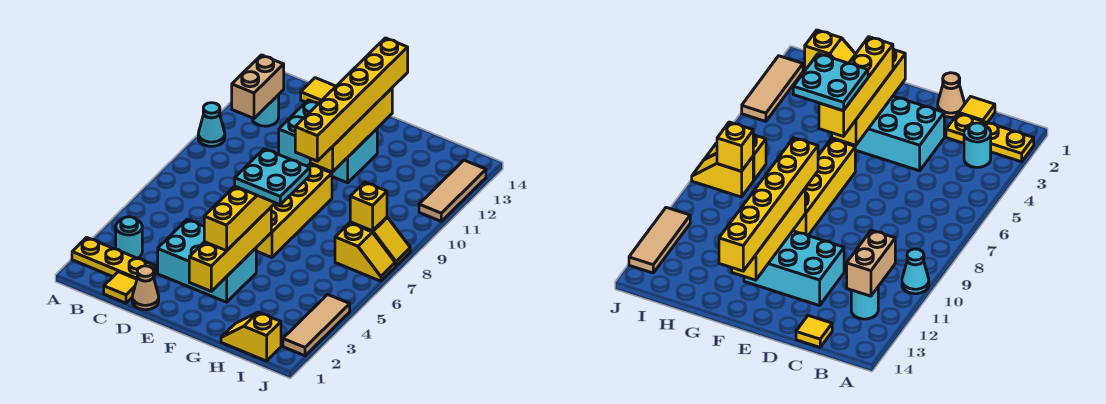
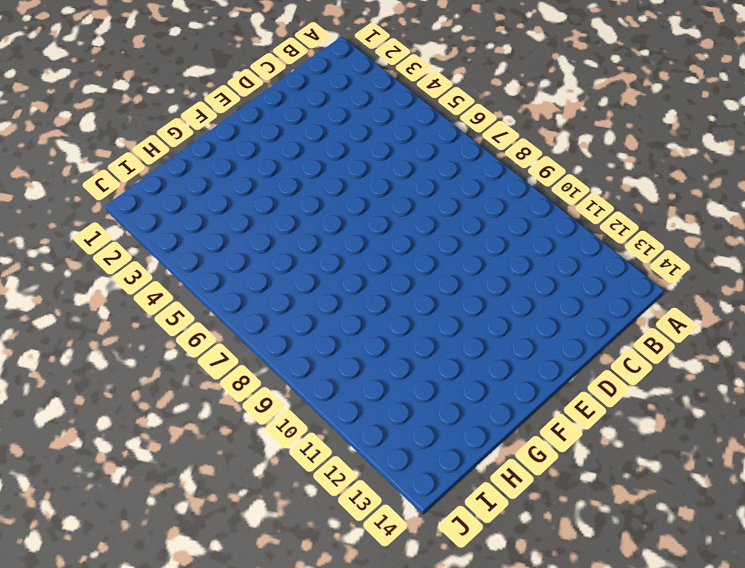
none -> yellow plate A2:C2 level 1
none -> cyan cone A10 level 1
none -> cyan round brick B3 level 1

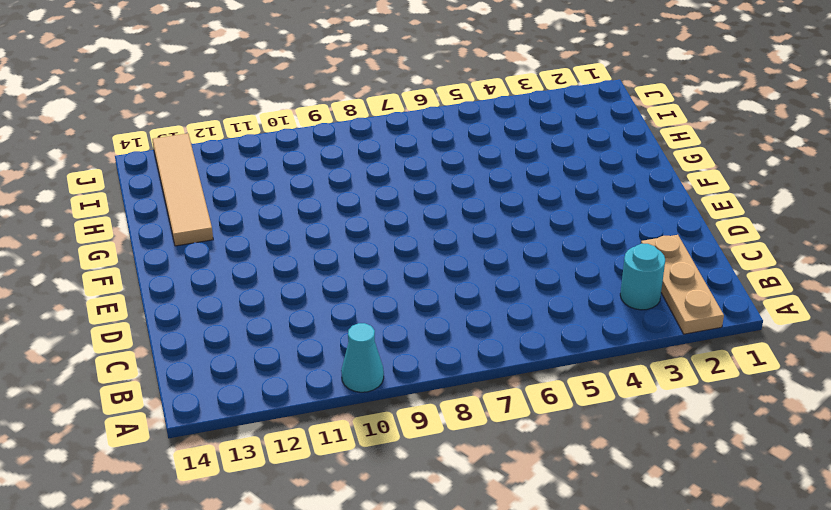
tan plate A2:C2 level 1 -> yellow plate A2:C2 level 1
tan tile G13:J13 level 1 -> tan tile J11:J13 level 1
none -> cyan round brick B12 level 1
none -> yellow tile C1 level 1
none -> yellow tile C14 level 1

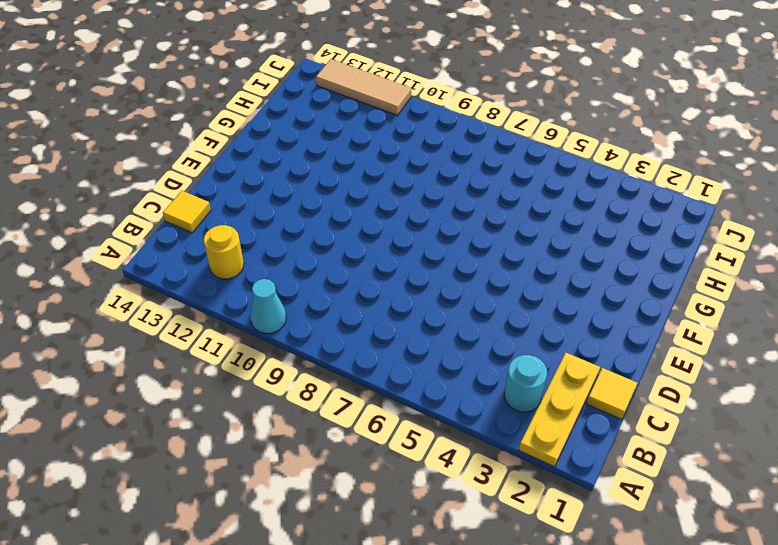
yellow round brick B12 level 1 -> cyan round brick B12 level 1
none -> tan cone D1 level 1
none -> cyan brick D3:F4 level 1
none -> cyan brick D11:F12 level 1

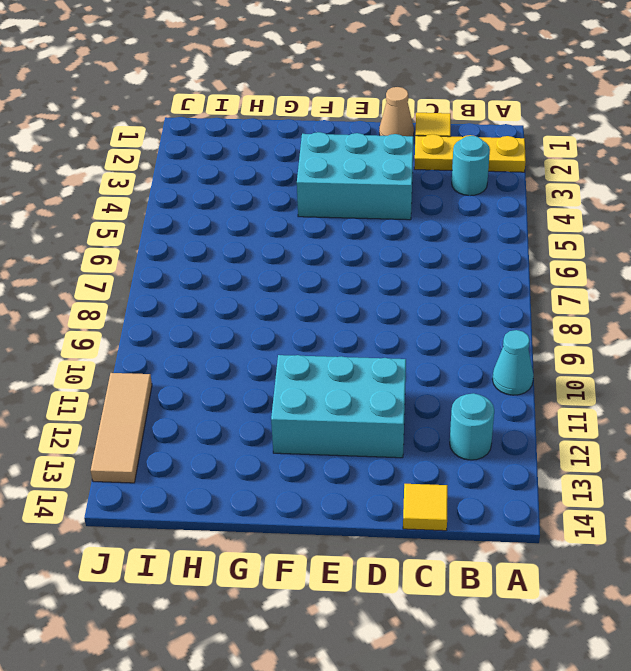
none -> yellow brick F6:F9 level 1
none -> yellow slope H1:I1 level 1 top I
none -> yellow slope I7:J7 level 1 top I

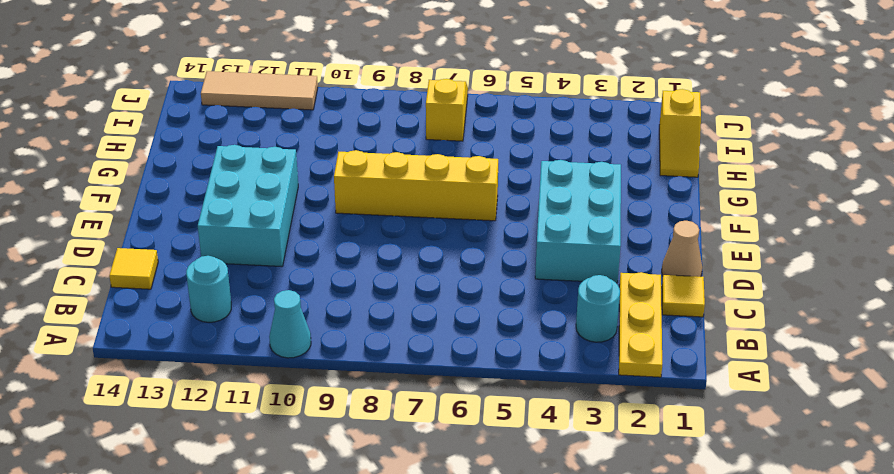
none -> yellow slope I8:J8 level 1 top I
none -> tan tile J2:J4 level 1
none -> tan brick B11:B12 level 2

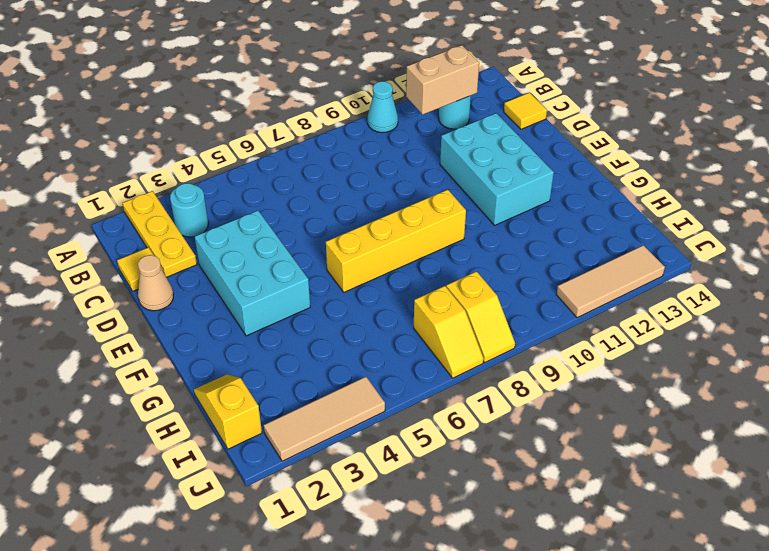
none -> yellow brick F2:F5 level 2
none -> yellow brick F10:F13 level 2
none -> yellow brick I8 level 2

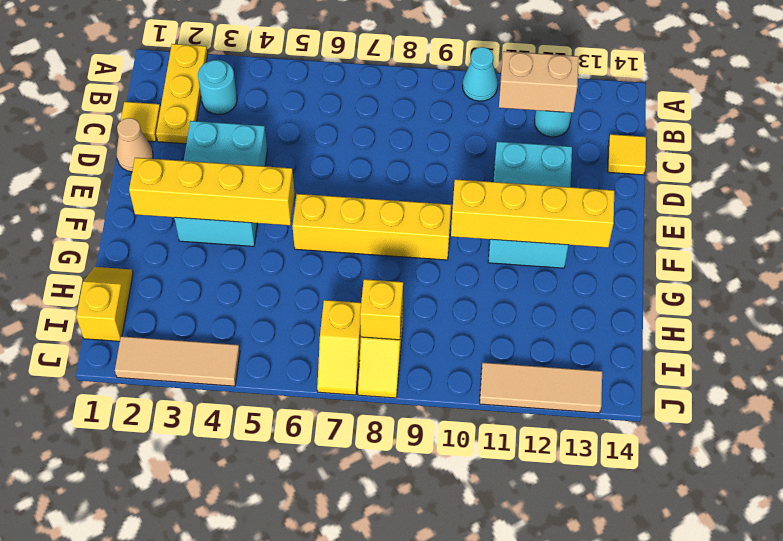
none -> yellow brick F3:F6 level 3
none -> yellow brick F9:F14 level 3
none -> cyan plate F5:G6 level 4

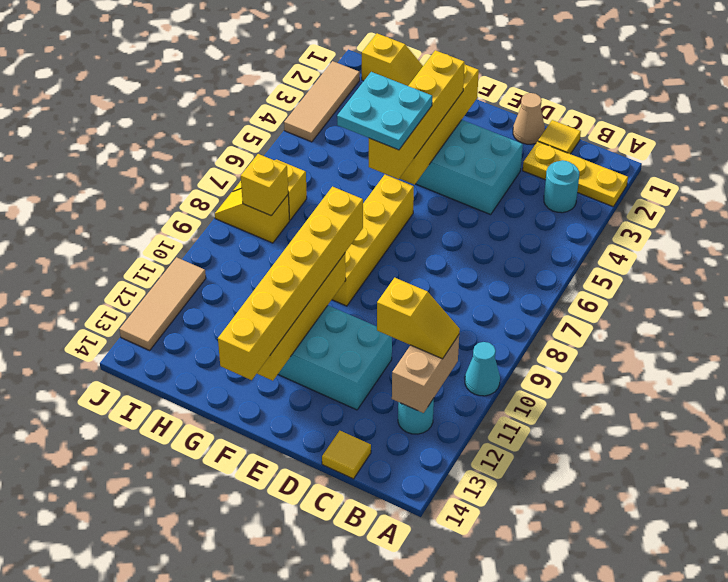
yellow slope B11:C11 level 3 top C -> none

